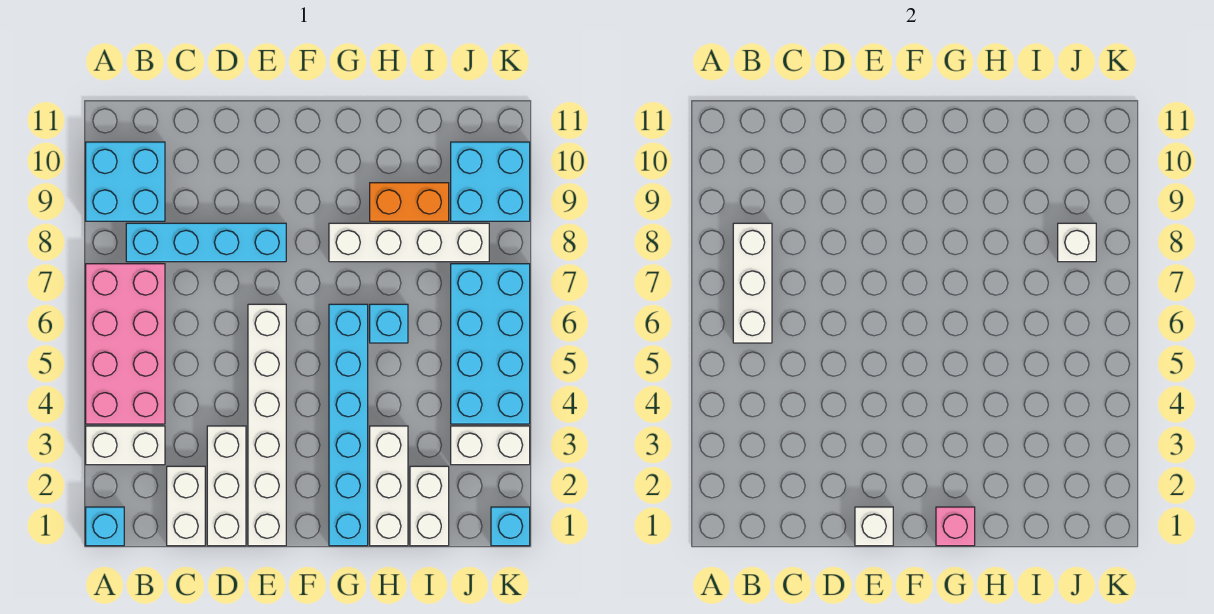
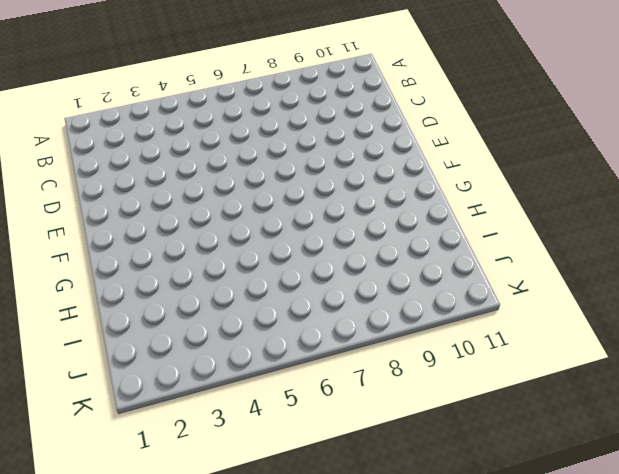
none -> cyan brick A1 level 1
none -> white brick A3:B3 level 1
none -> pink brick A4:B7 level 1

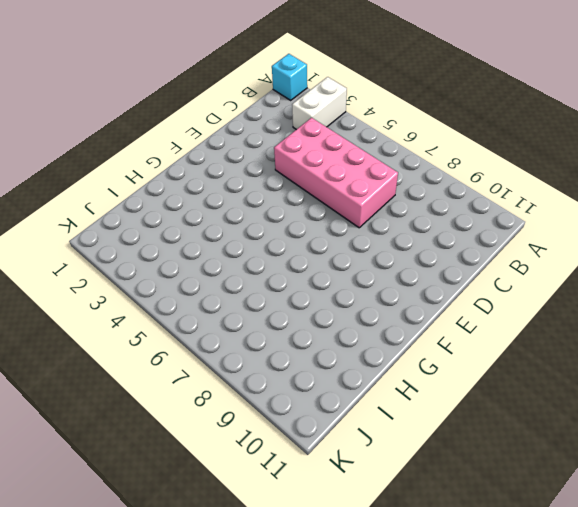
pink brick C4:D7 level 1 -> pink brick A4:B7 level 1
none -> cyan brick A9:B10 level 1
none -> cyan brick B8:E8 level 1
none -> white brick C1:C2 level 1

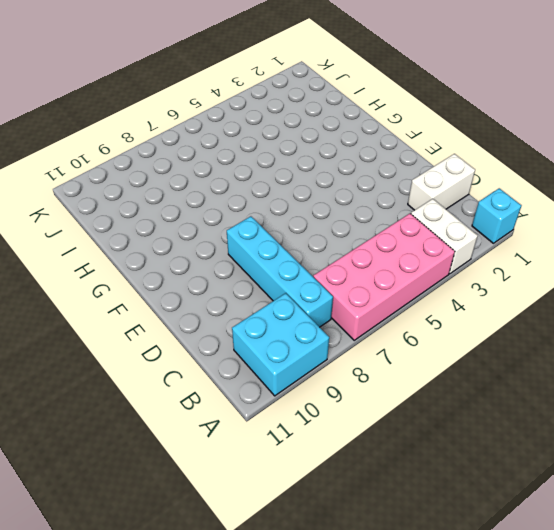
none -> white brick D1:D3 level 1
none -> white brick E1:E6 level 1
none -> cyan brick G1:G6 level 1

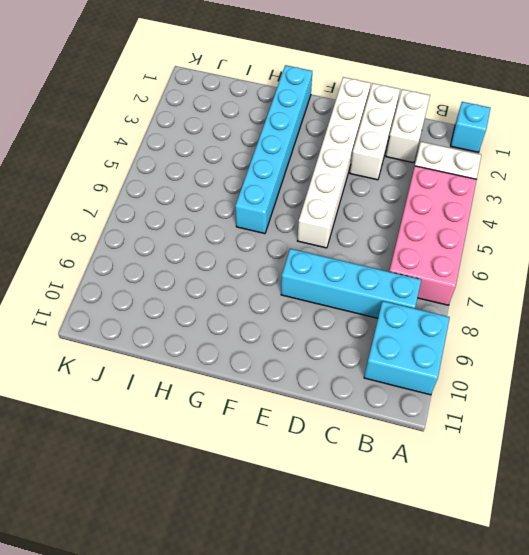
none -> white brick G8:J8 level 1
none -> white brick H1:H3 level 1
none -> cyan brick H6 level 1

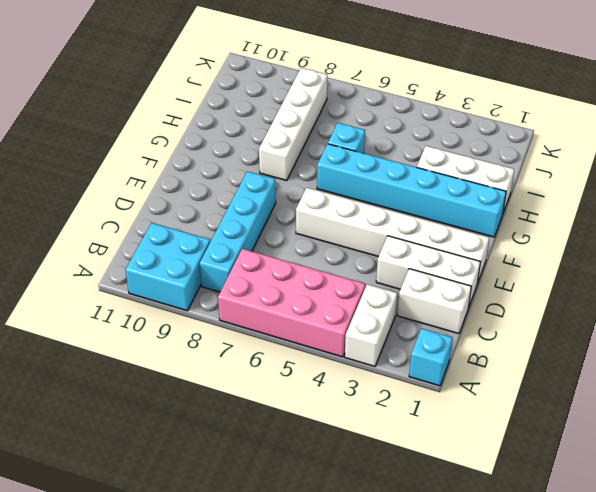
none -> orange brick H9:I9 level 1
none -> white brick I1:I2 level 1
none -> white brick J3:K3 level 1

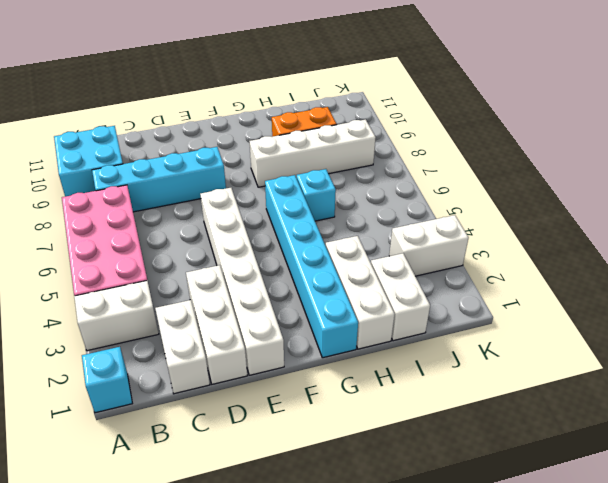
none -> cyan brick J4:K7 level 1
none -> cyan brick J9:K10 level 1
none -> cyan brick K1 level 1

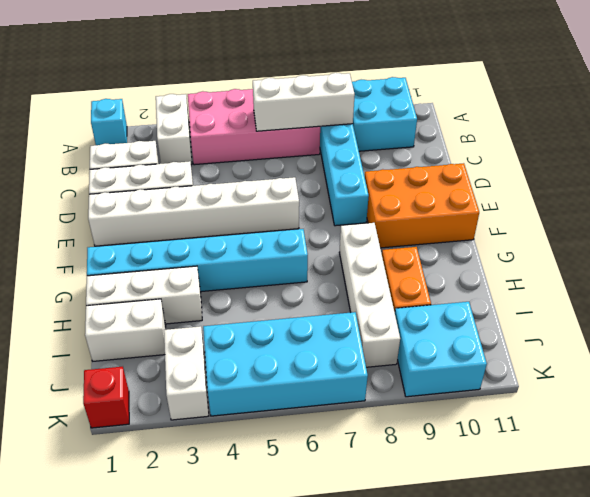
orange brick E9:F11 level 1 -> none
red brick K1 level 1 -> cyan brick K1 level 1
none -> cyan brick H6 level 1
none -> white brick E1 level 2
none -> pink brick G1 level 2

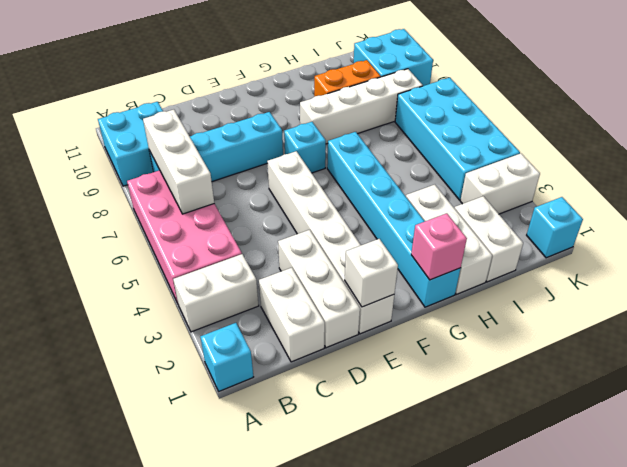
cyan brick F7 level 1 -> cyan brick H6 level 1
none -> white brick J8 level 2

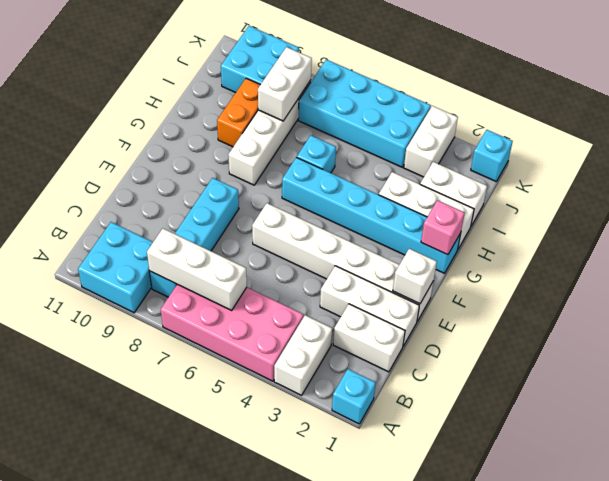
white brick I8:J8 level 2 -> white brick J8 level 2

